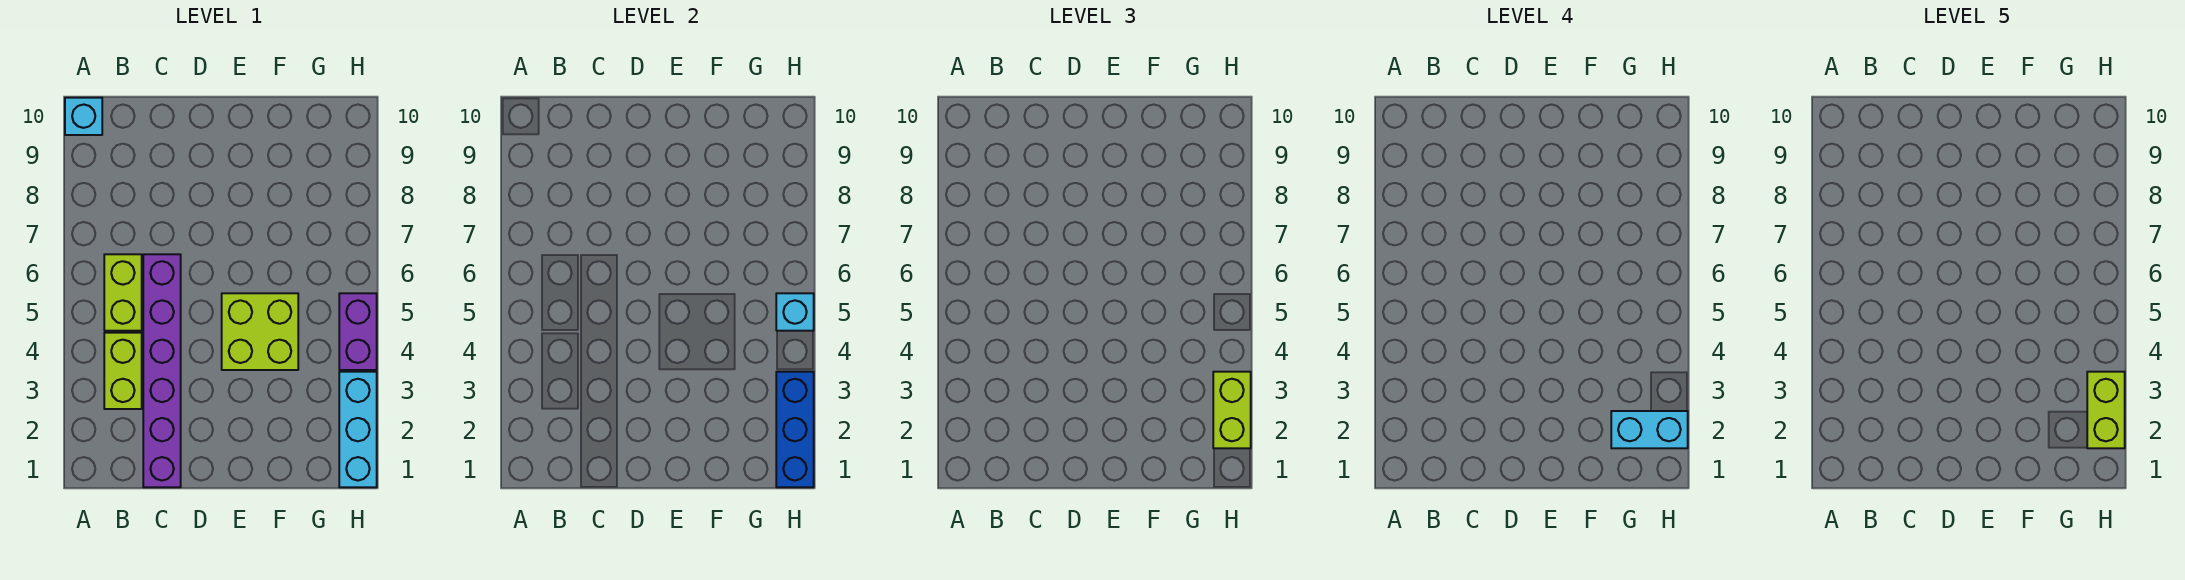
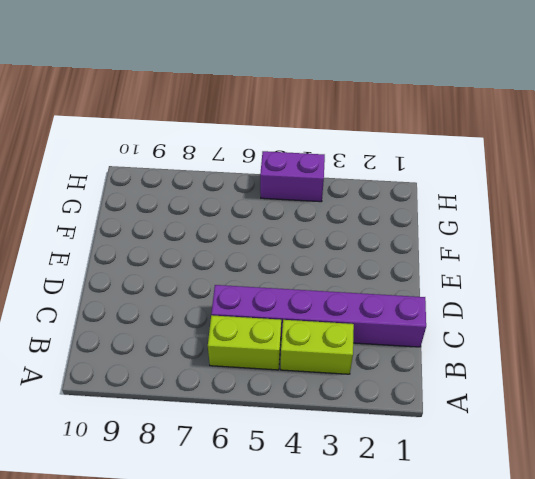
none -> cyan brick A10 level 1
none -> lime brick E4:F5 level 1
none -> cyan brick H1:H3 level 1

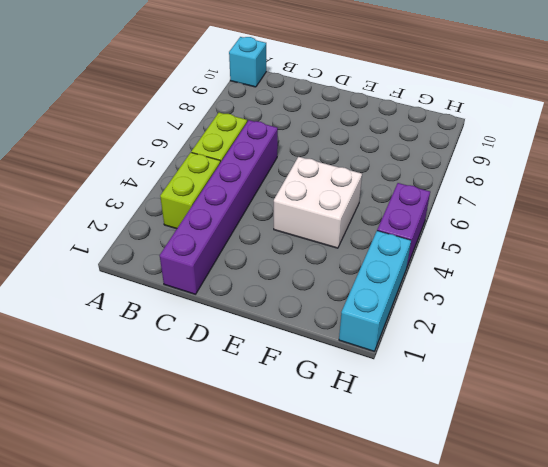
white brick E4:F5 level 1 -> lime brick E4:F5 level 1
none -> blue brick H1:H3 level 2
none -> cyan brick H5 level 2
none -> lime brick H2:H3 level 3

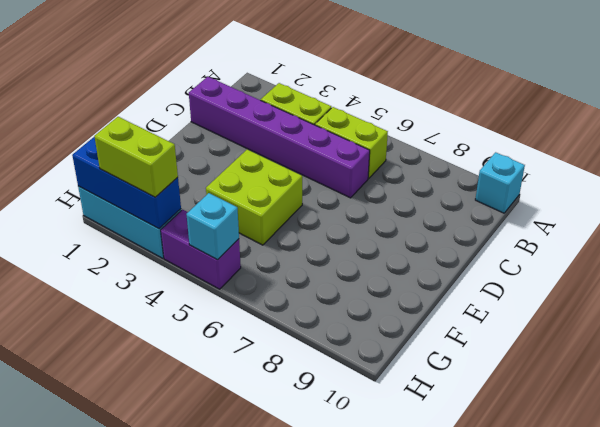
none -> cyan brick G2:H2 level 4
none -> lime brick H2:H3 level 5

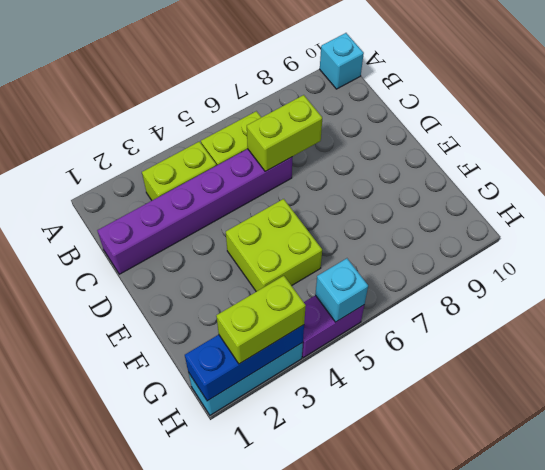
lime brick C6:C7 level 2 -> lime brick H2:H3 level 5
none -> cyan brick G2:H2 level 4

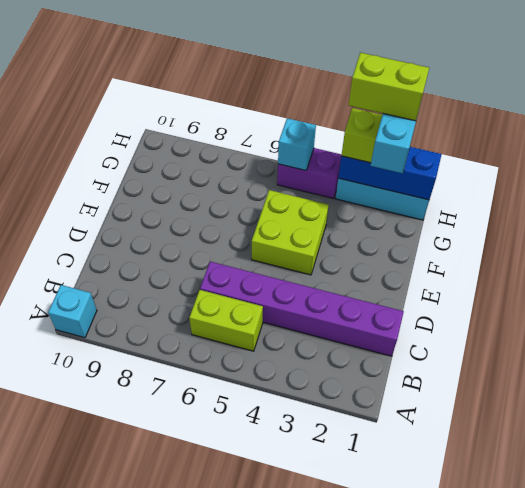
none -> lime brick B3:B4 level 1

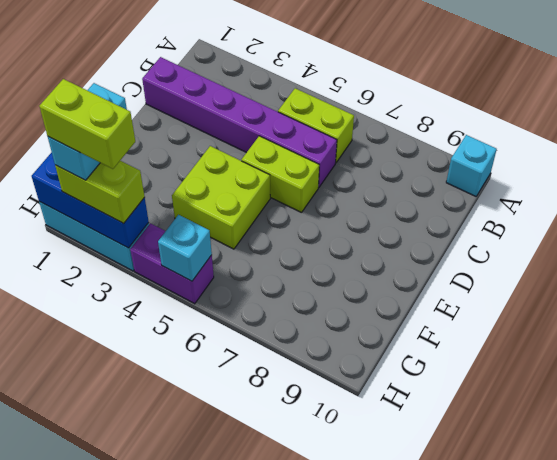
lime brick D5:D6 level 1 -> lime brick B3:B4 level 1

